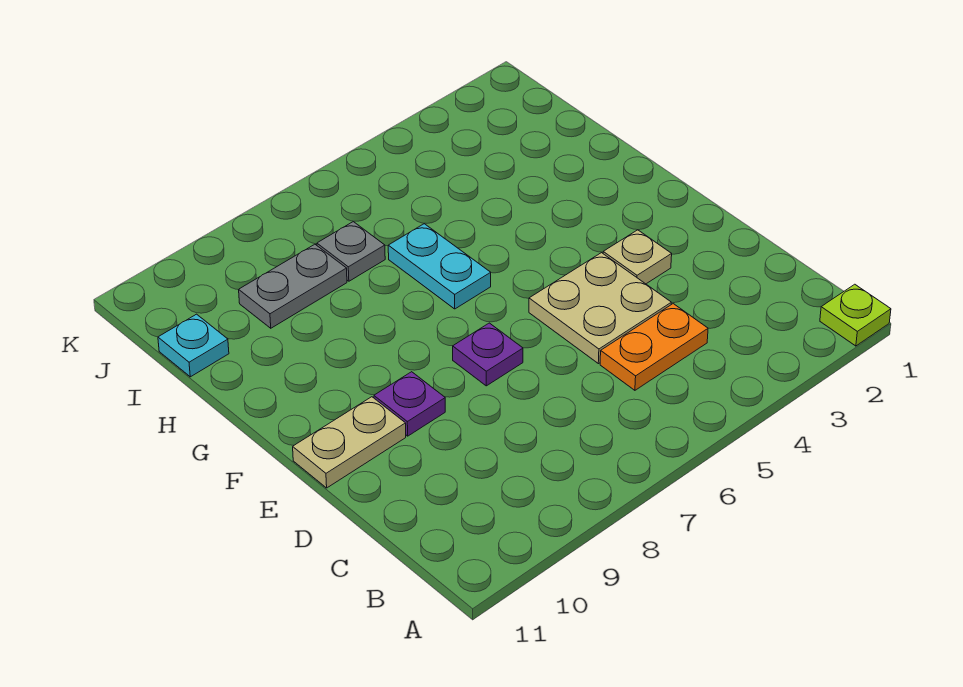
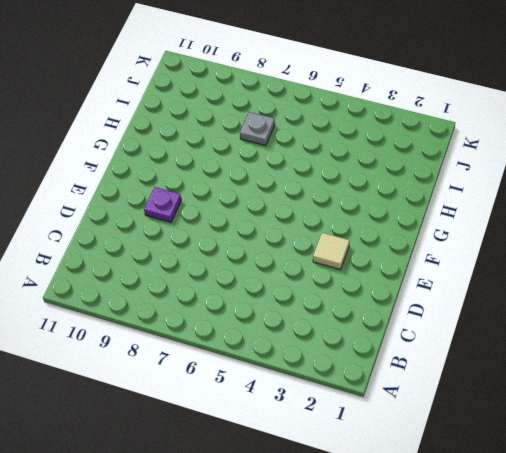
tan tile E3 level 1 -> tan plate E3 level 1
none -> lime plate A1 level 1
none -> orange plate C4:C5 level 1

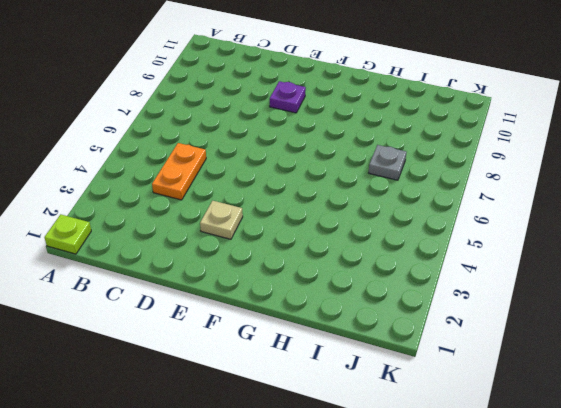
none -> tan plate D4:E5 level 1
none -> purple plate E7 level 1

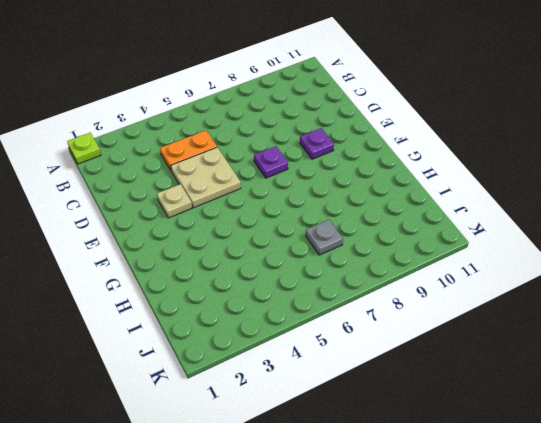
none -> tan plate E10:E11 level 1
none -> cyan plate G6:H6 level 1

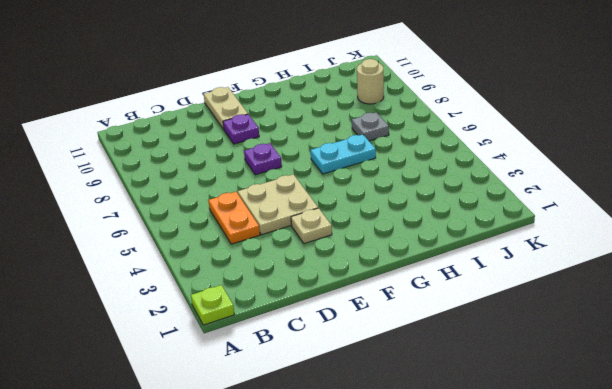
tan round brick J9 level 1 -> none
none -> grey plate I8:I9 level 1
none -> cyan plate I11 level 1

